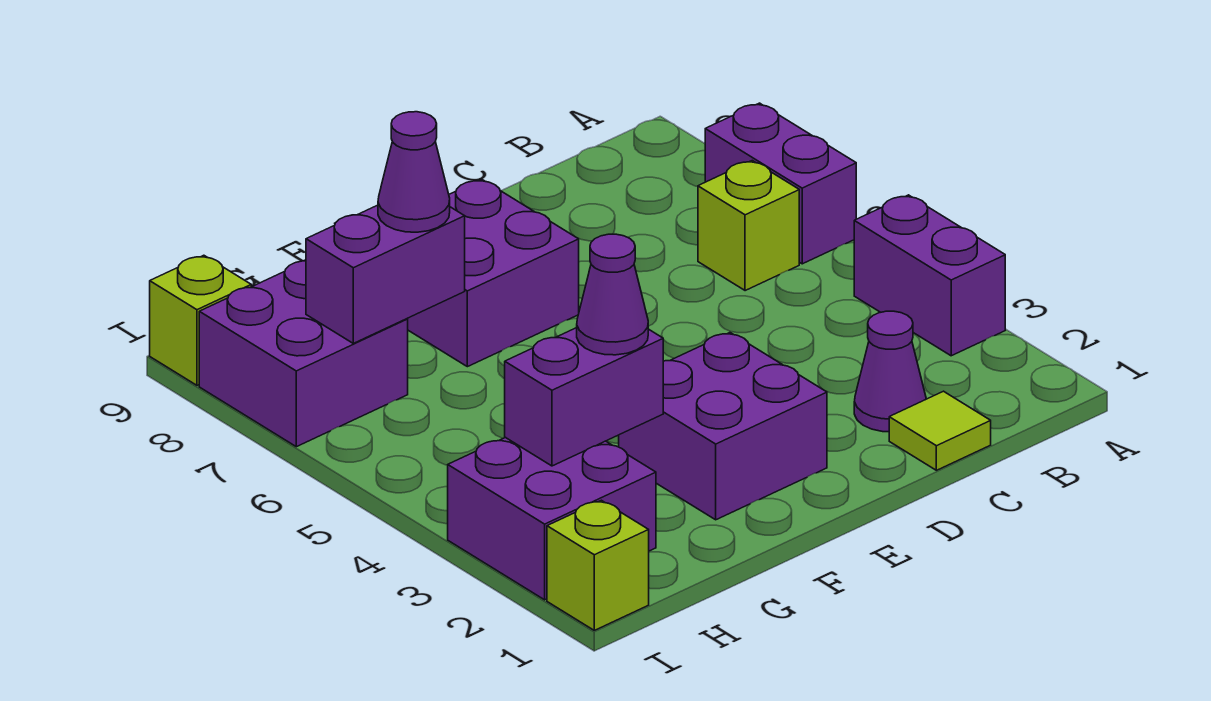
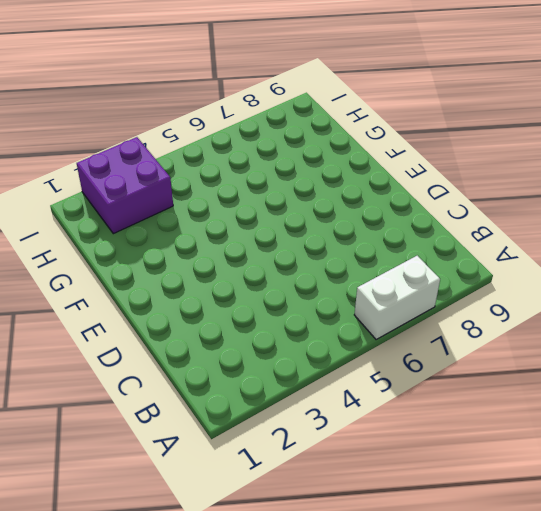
white brick A6:A7 level 1 -> purple brick A6:A7 level 1
none -> purple brick A3:A4 level 1
none -> lime brick B6 level 1
none -> lime tile C1 level 1

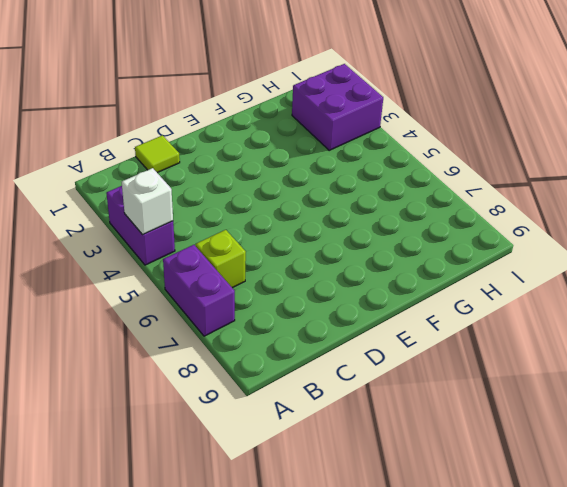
white brick A4 level 2 -> none
none -> purple cone C2 level 1
none -> purple brick E2:F3 level 1
none -> purple brick E7:F8 level 1

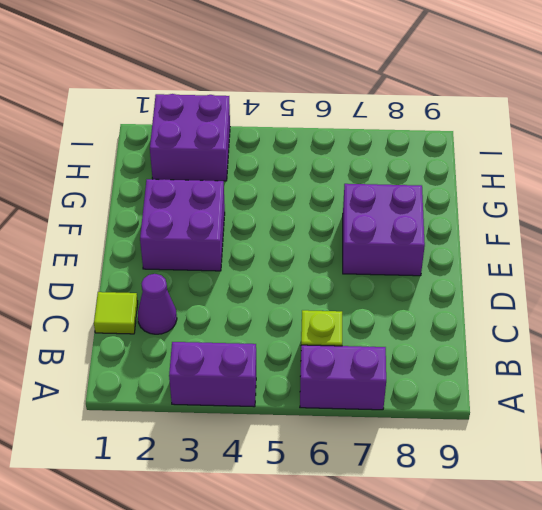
none -> purple brick H7:I8 level 1
none -> lime brick I1 level 1
none -> lime brick I9 level 1

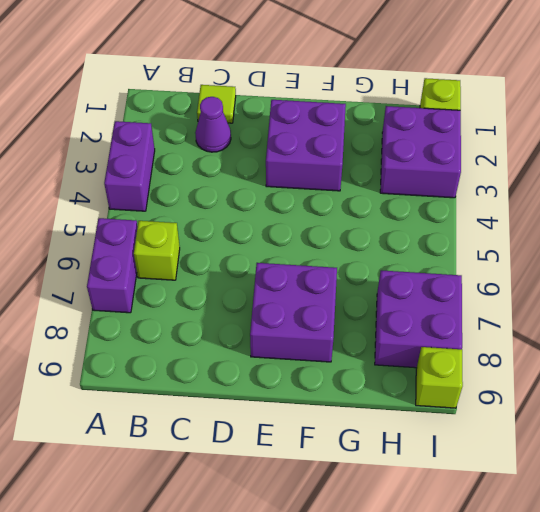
none -> purple brick G3:H3 level 2
none -> purple brick G7:H7 level 2
none -> purple cone G3 level 3

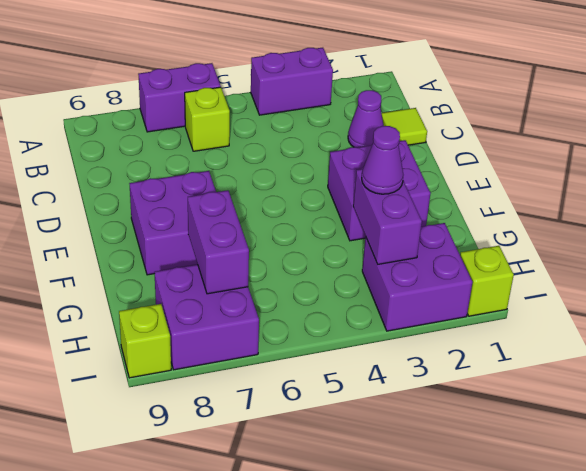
none -> purple cone G7 level 3

